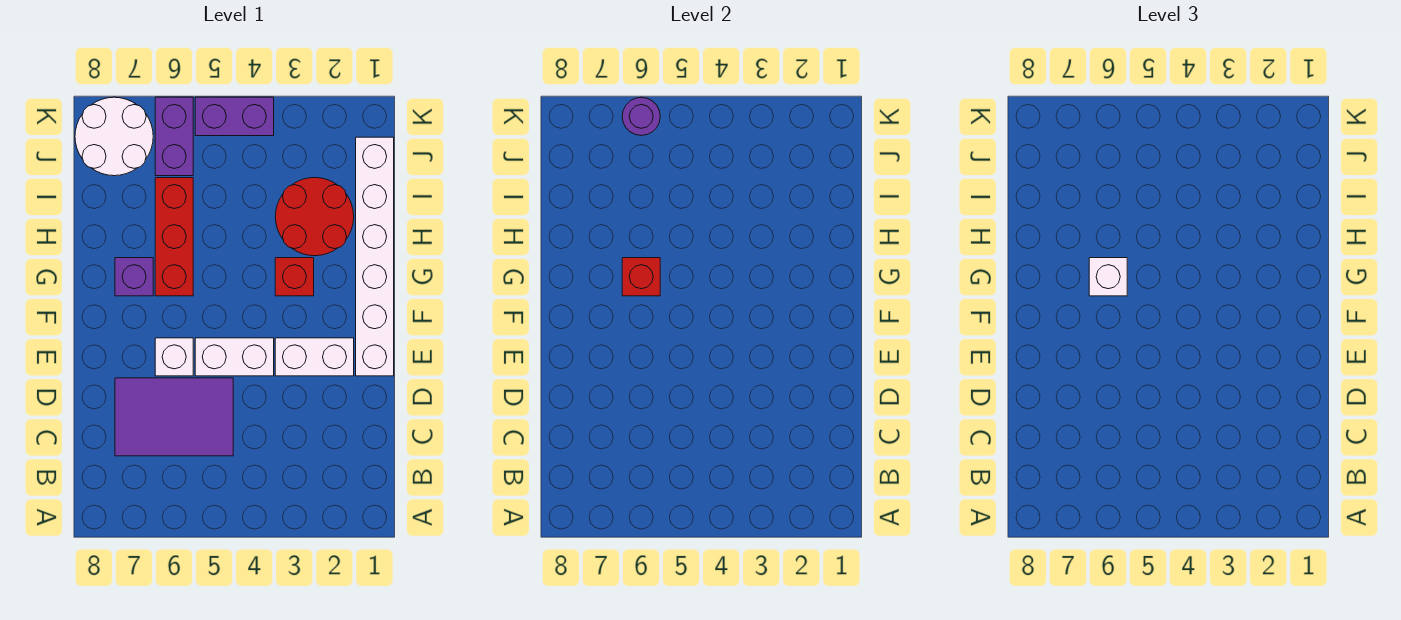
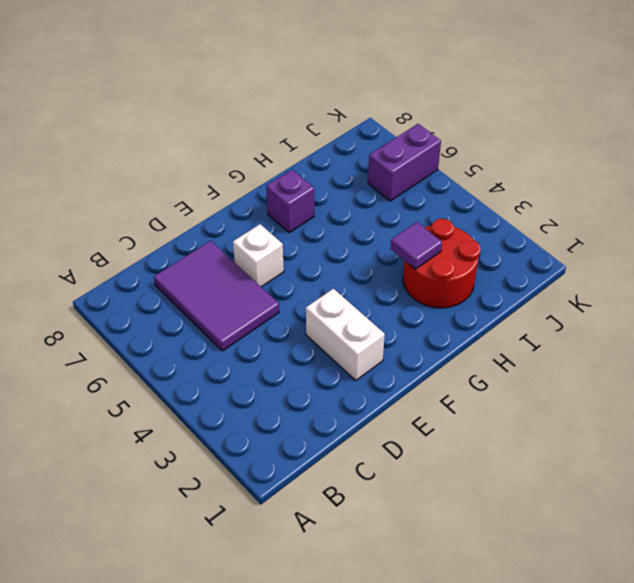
purple tile H3 level 2 -> none
none -> white brick E1:J1 level 1
none -> white brick E4:E5 level 1
none -> red brick G3 level 1

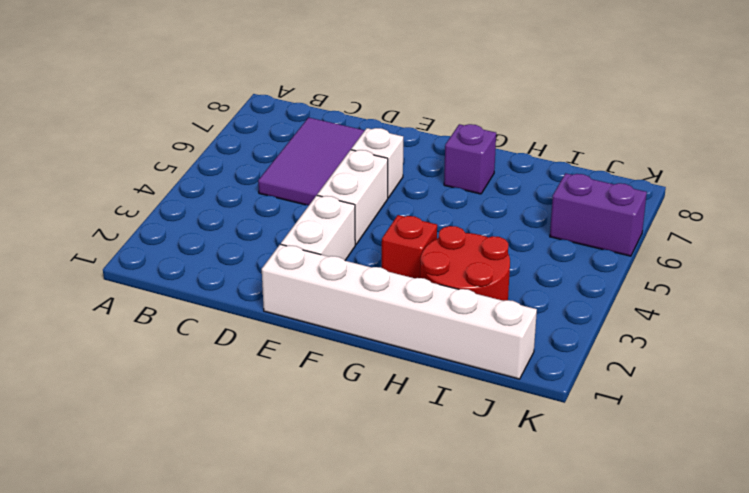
none -> red brick G6:I6 level 1
none -> white round brick J7:K8 level 1
none -> purple brick K4:K5 level 1

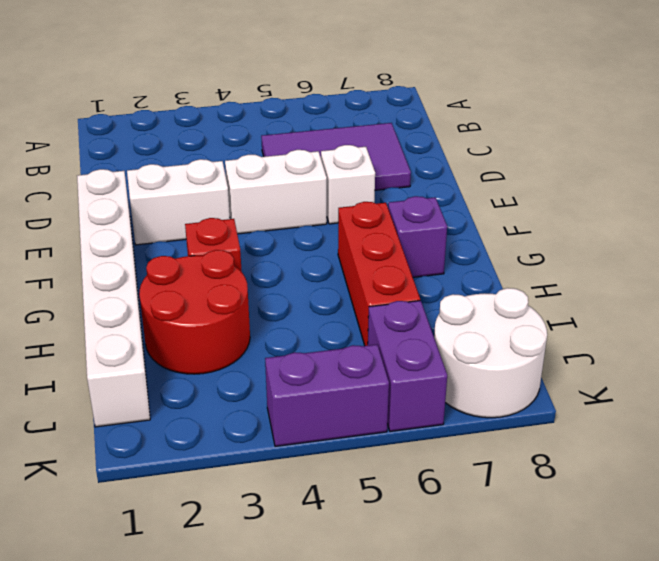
none -> red brick G6 level 2
none -> purple round brick K6 level 2
none -> white brick G6 level 3

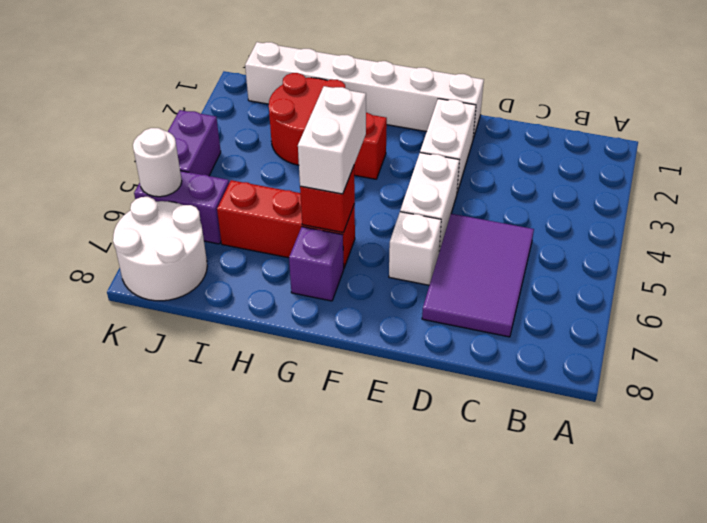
white brick G5:G6 level 3 -> white brick G6 level 3
white round brick K6 level 2 -> purple round brick K6 level 2

